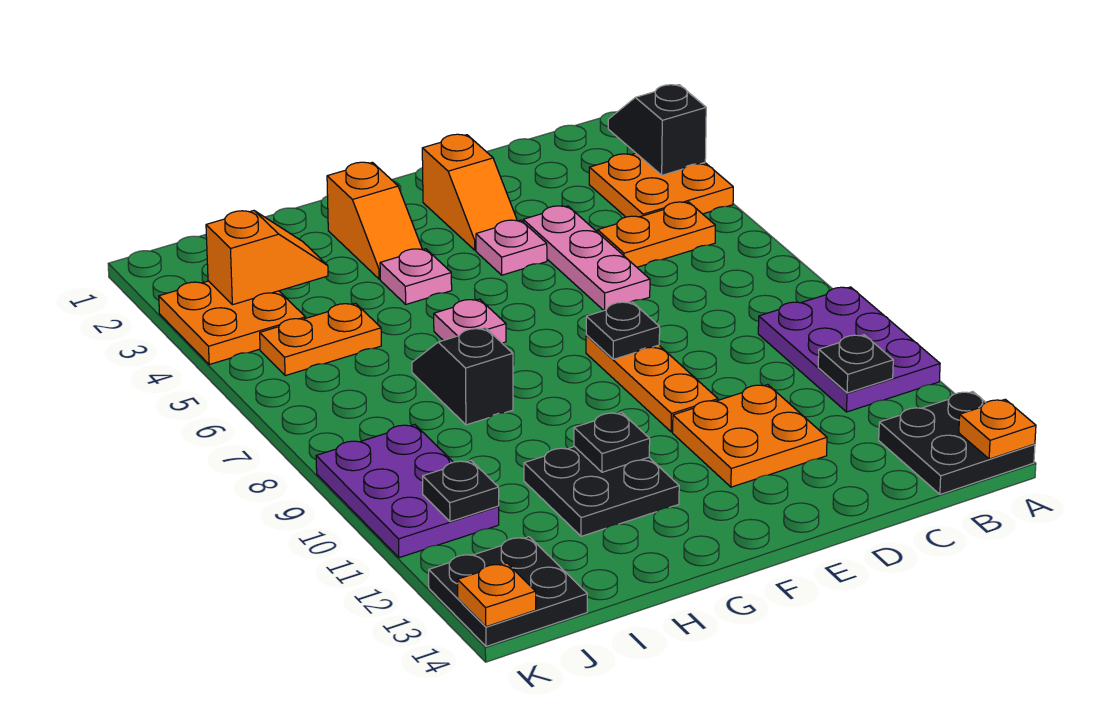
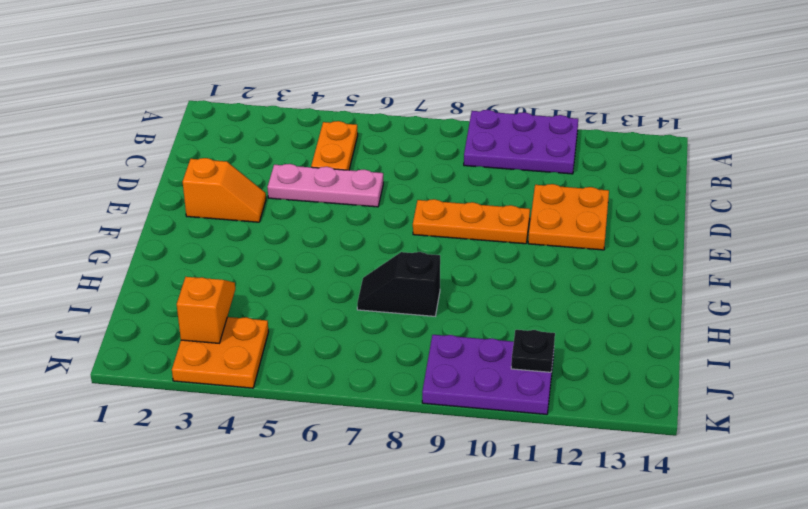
none -> orange plate A3:B4 level 1
none -> black plate A13:B14 level 1
none -> pink plate E4 level 1

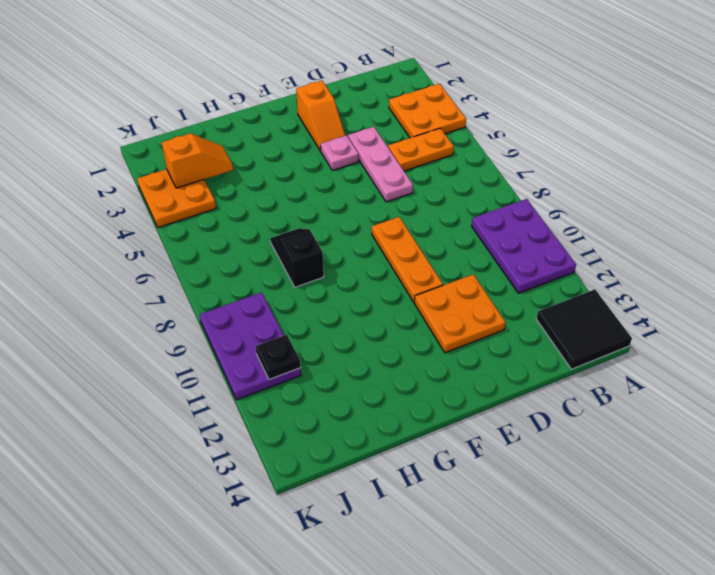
black tile A13:B14 level 1 -> black plate A13:B14 level 1
none -> orange slope G2:G3 level 1 top 2
none -> pink plate G4 level 1
none -> pink plate G6 level 1

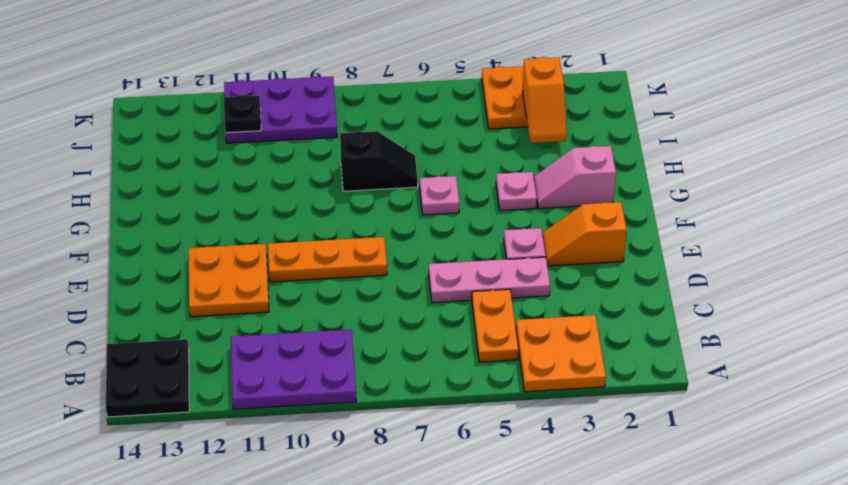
pink slope G2:G3 level 1 top 2 -> orange slope G2:G3 level 1 top 2
none -> black plate G11:H12 level 1
none -> orange plate I5:J5 level 1
none -> black plate J13:K14 level 1

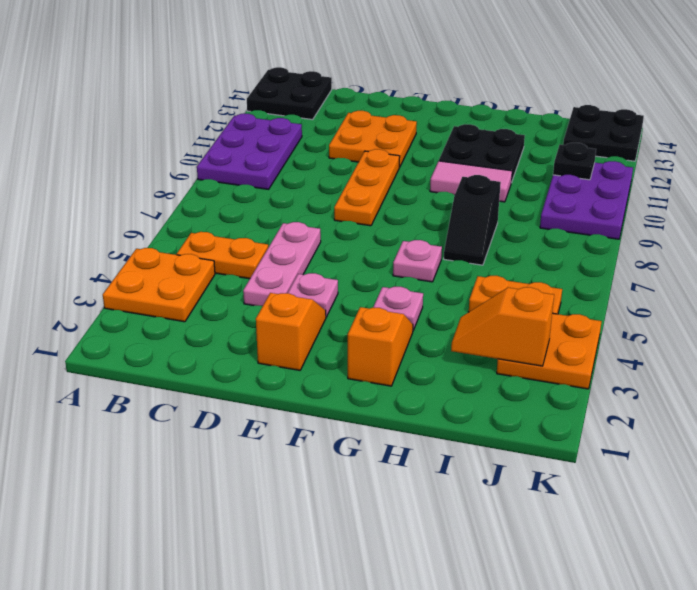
pink tile G10:H10 level 1 -> none
none -> black slope A2:A3 level 2 top 3
none -> orange plate A14 level 2
none -> black plate B11 level 2

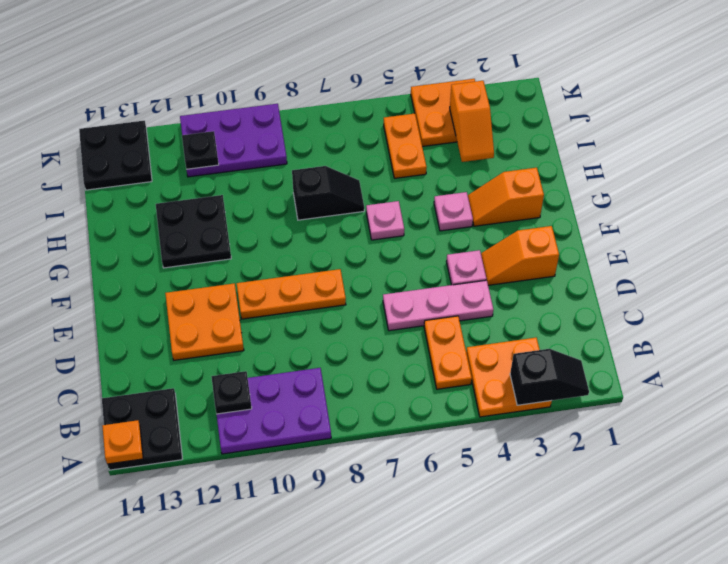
none -> black plate E8 level 2
none -> black plate G11 level 2
none -> orange plate K14 level 2

